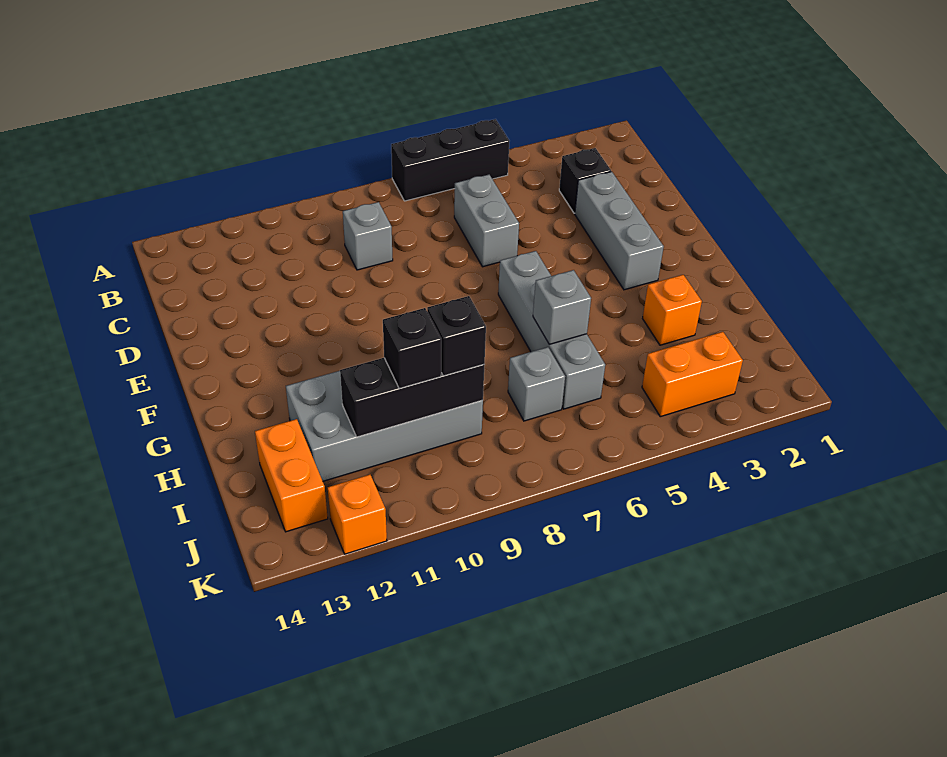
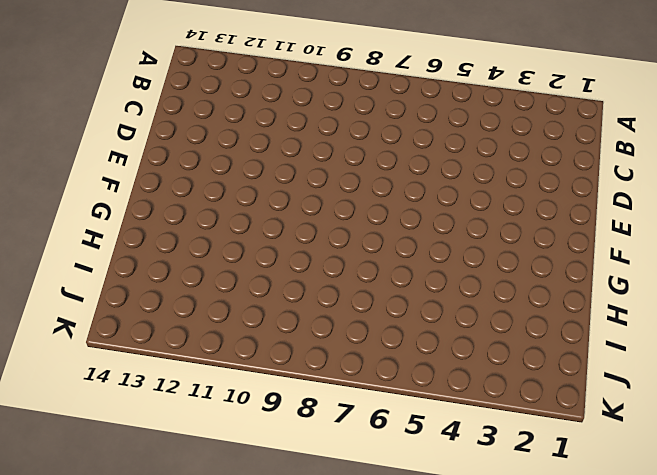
none -> black brick A5:A7 level 1
none -> black brick C3 level 1
none -> grey brick C6:D6 level 1

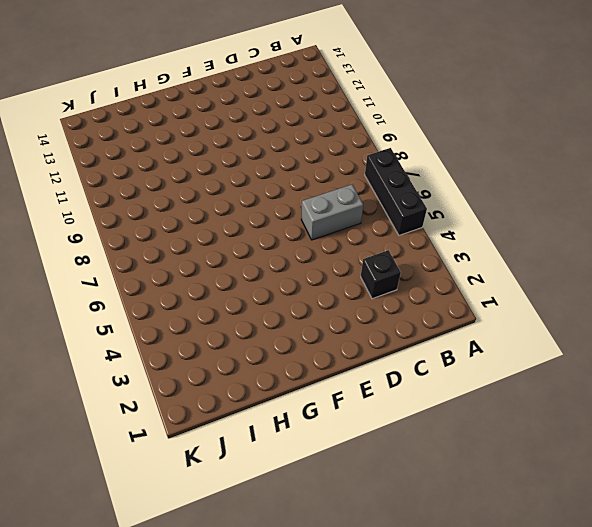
none -> grey brick C9 level 1
none -> grey brick D3:F3 level 1
none -> grey brick F6:I6 level 1

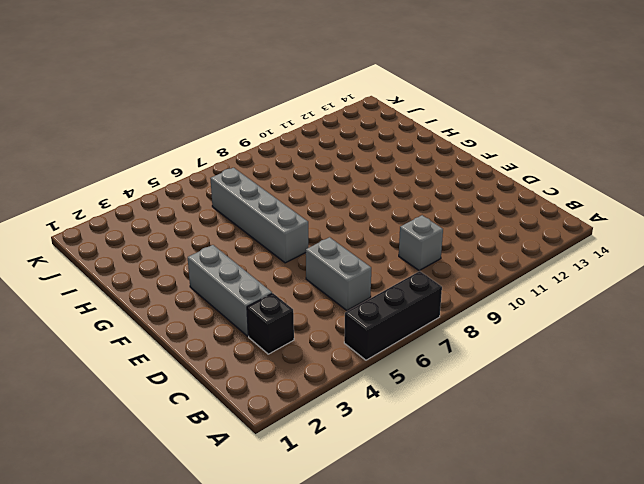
none -> orange brick H3 level 1
none -> grey brick H9:I12 level 1
none -> grey brick I7 level 1

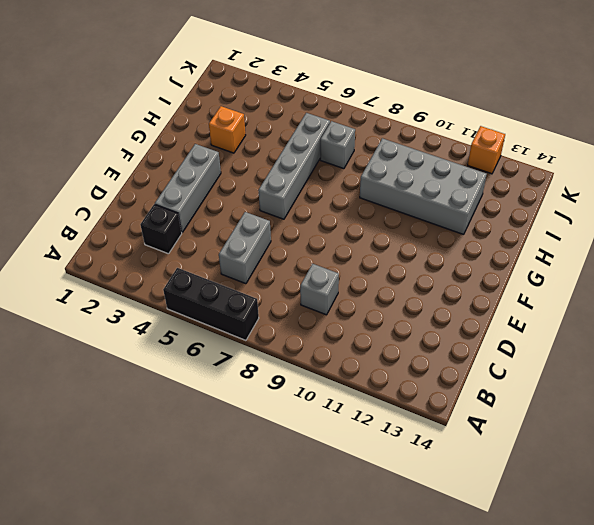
none -> orange brick I13:J13 level 1
none -> orange brick J3:J4 level 1
none -> grey brick H6 level 2

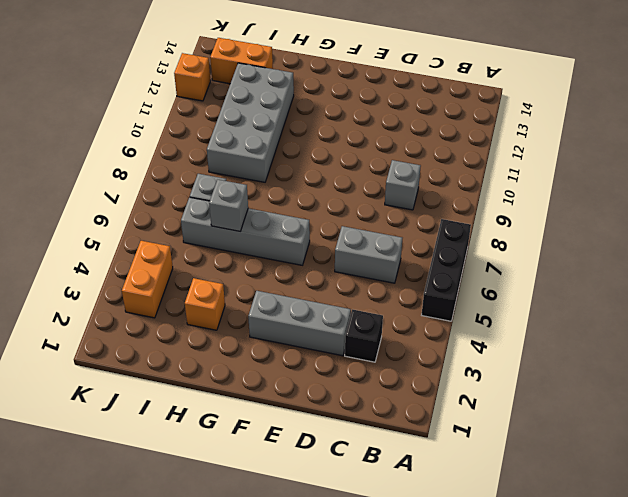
none -> black brick I9:I11 level 2
none -> black brick I9 level 3
none -> black brick I10 level 3

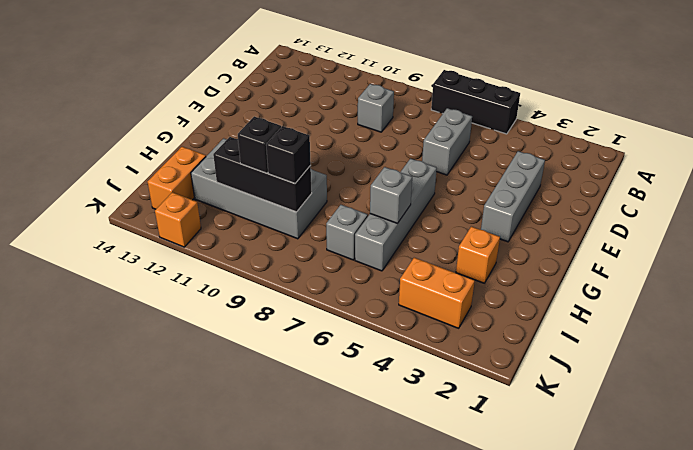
none -> black brick C3 level 1

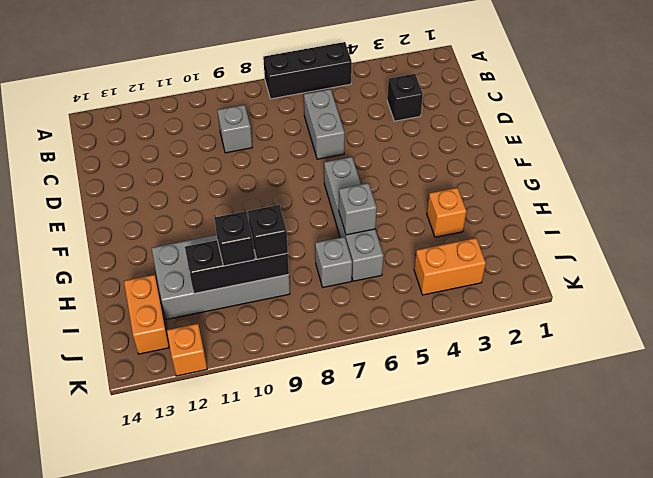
none -> grey brick D3:F3 level 1

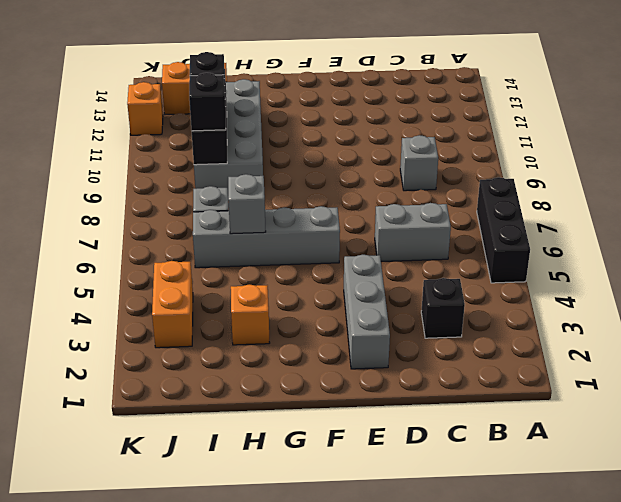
grey brick E2:E4 level 1 -> grey brick D3:F3 level 1

